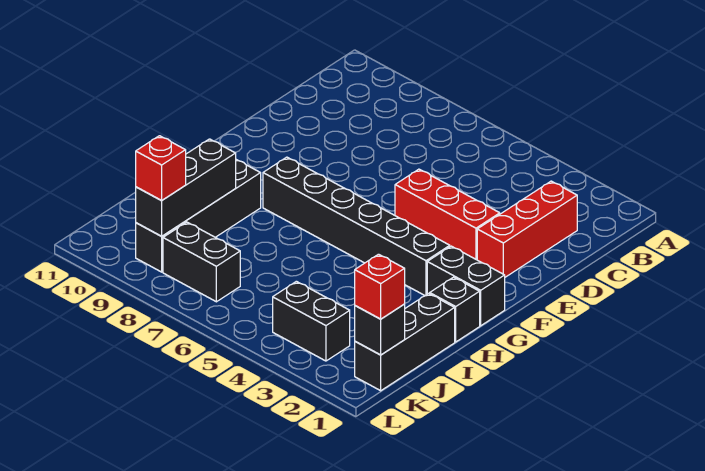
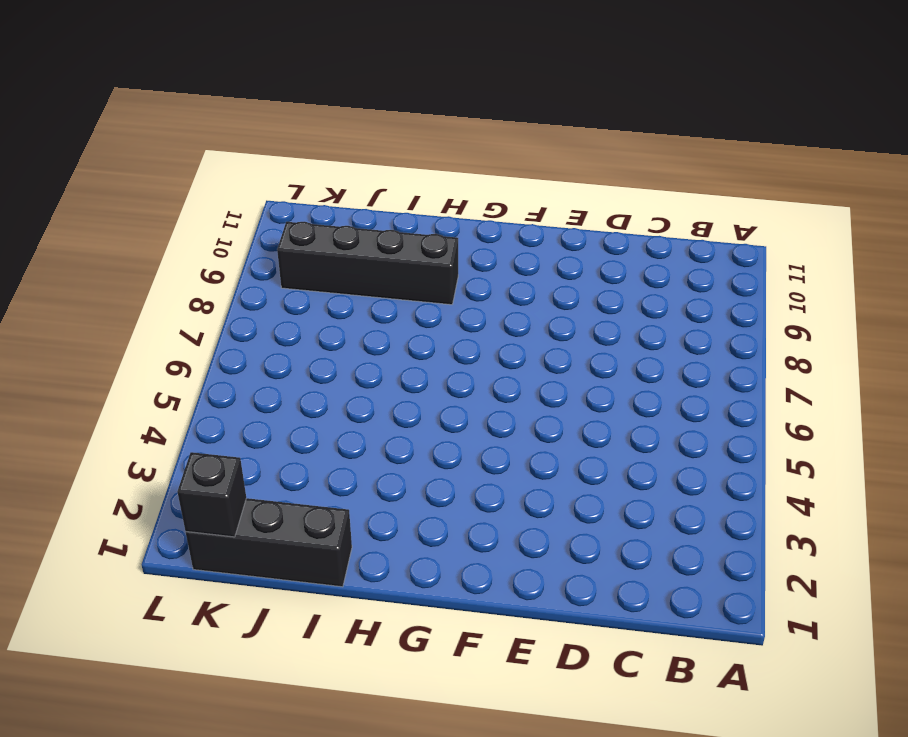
none -> red brick C2:E2 level 1
none -> red brick E3:E5 level 1
none -> black brick G1:G2 level 1

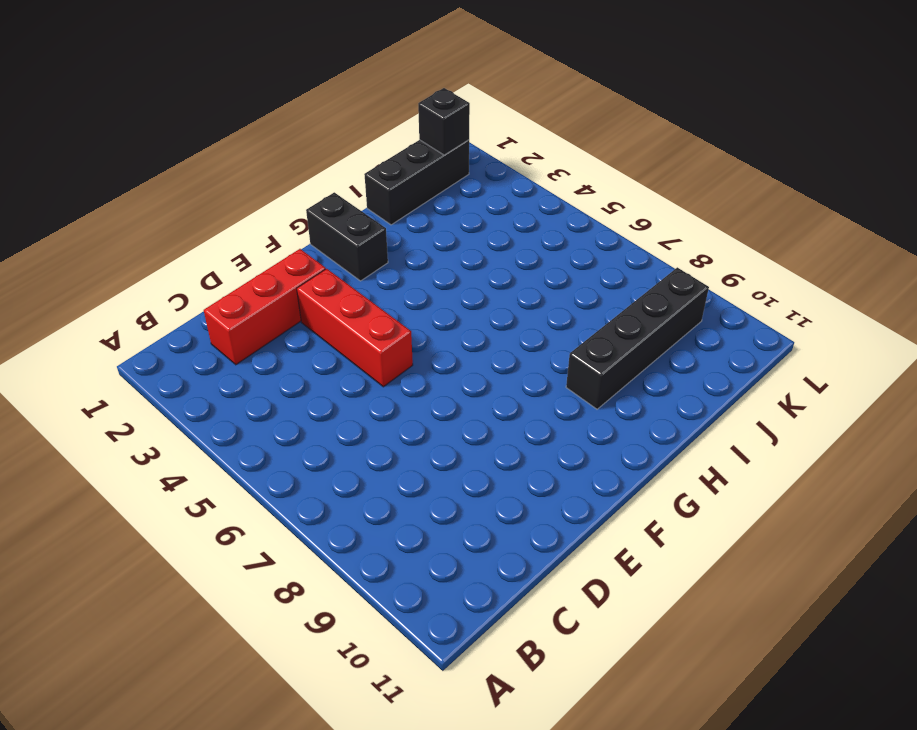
none -> black brick G3:G8 level 1
none -> black brick H1 level 1
none -> black brick K3:K4 level 1

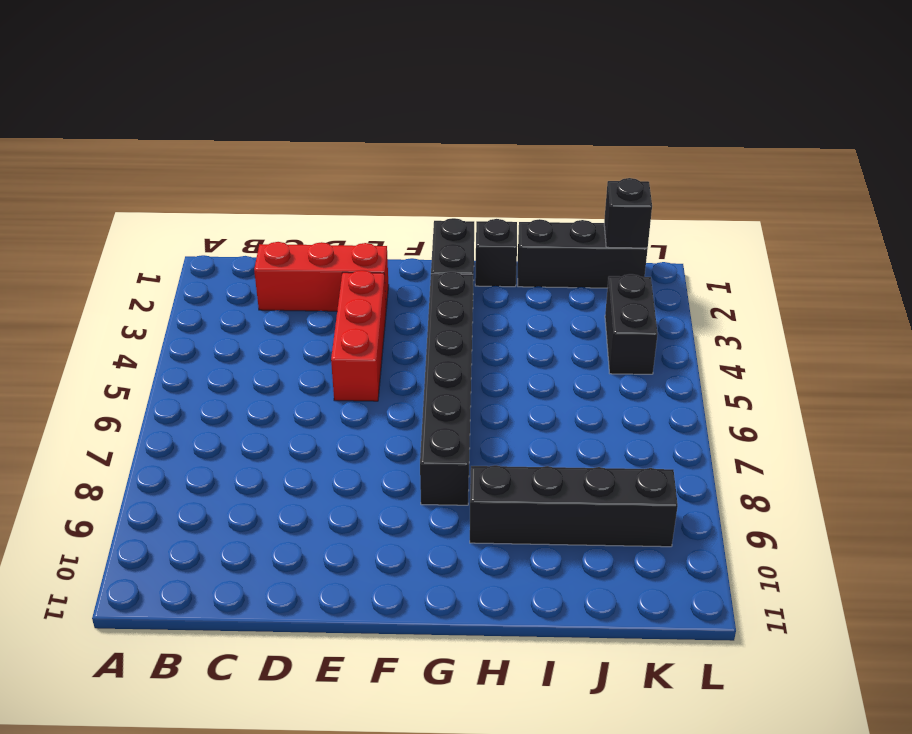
none -> black brick K7:K8 level 1
none -> black brick I9:K9 level 2
none -> red brick K1 level 3

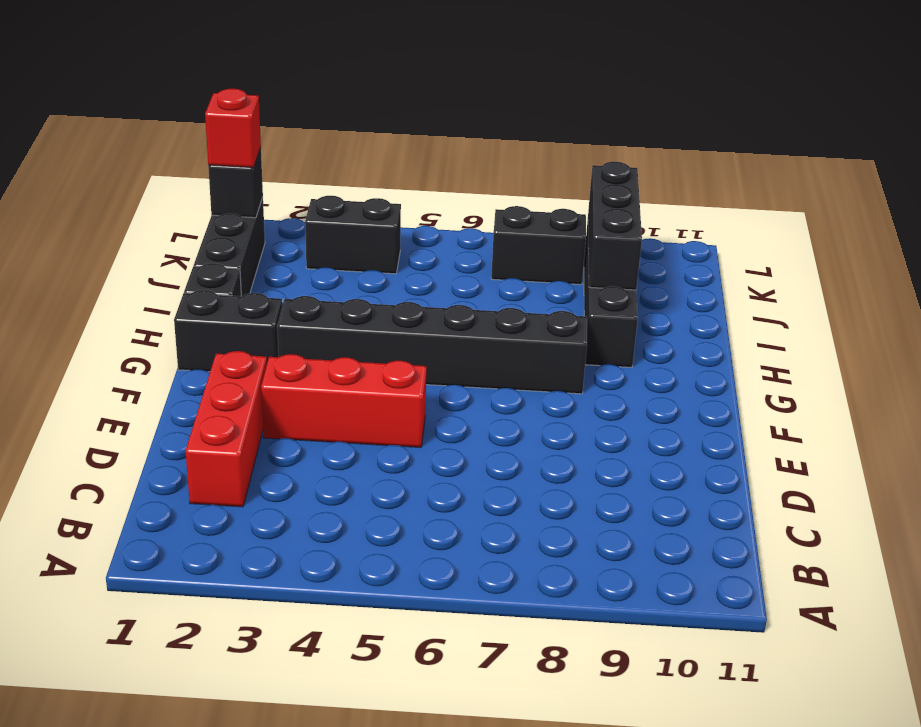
none -> red brick K9 level 3

